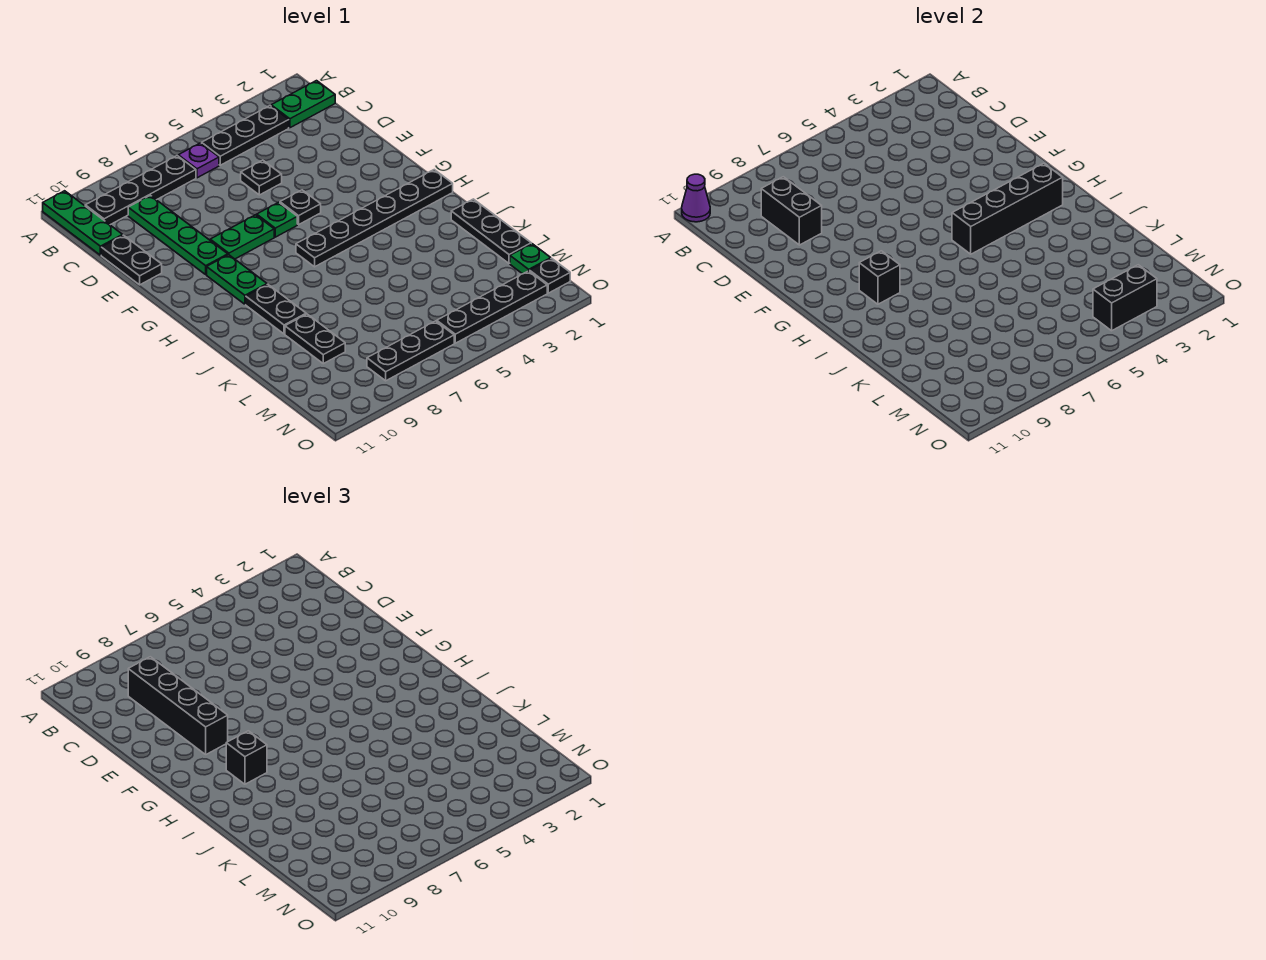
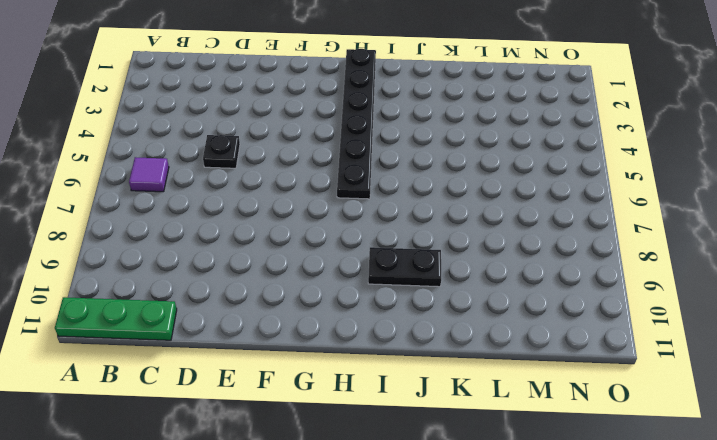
purple tile B6 level 1 -> purple plate B6 level 1
none -> green plate B1:B2 level 1
none -> black plate B3:B5 level 1
none -> black plate B7:B10 level 1

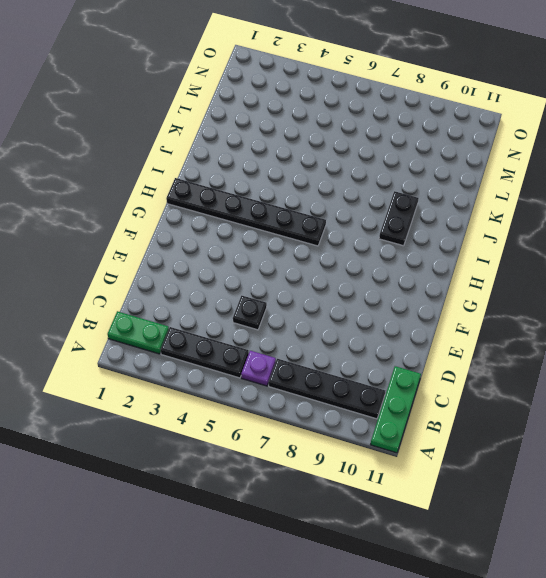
none -> green plate C9:F9 level 1
none -> black plate D11:E11 level 1
none -> black plate F5 level 1

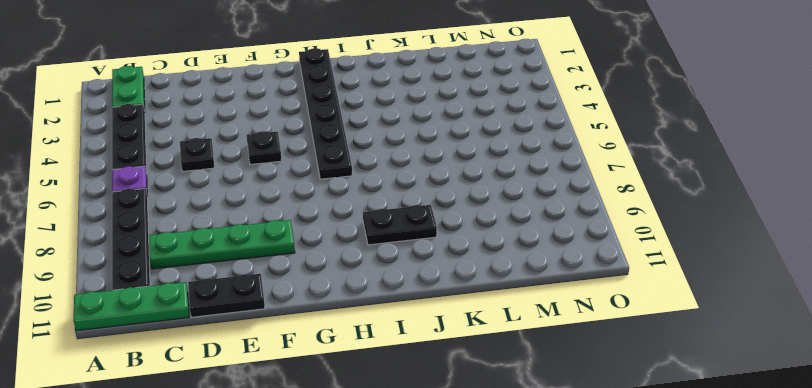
none -> green plate F6 level 1
none -> green plate F7:F8 level 1
none -> green plate G9:H9 level 1

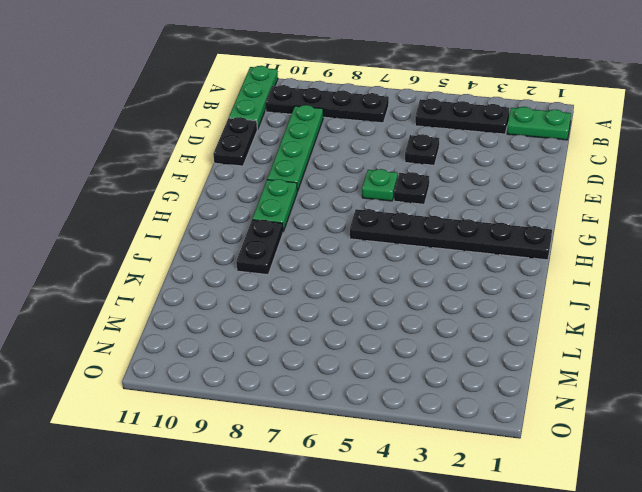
none -> purple plate B6 level 1
none -> green plate F7:F8 level 1
none -> black plate J1:L1 level 1

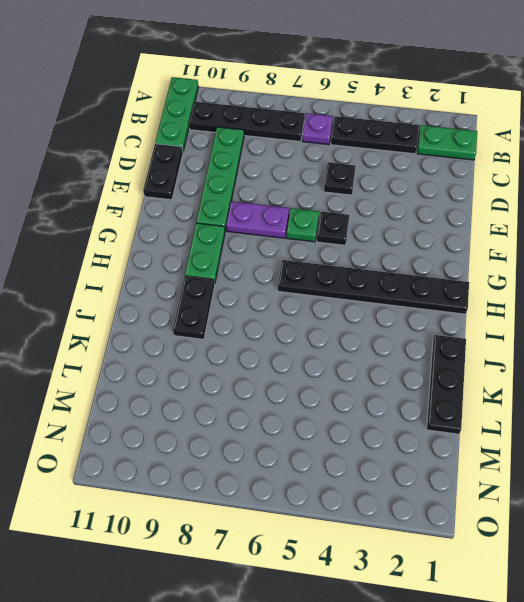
purple plate F7:F8 level 1 -> green plate F7:F8 level 1
none -> black plate K9:L9 level 1
none -> green plate M1 level 1
none -> black plate N1 level 1

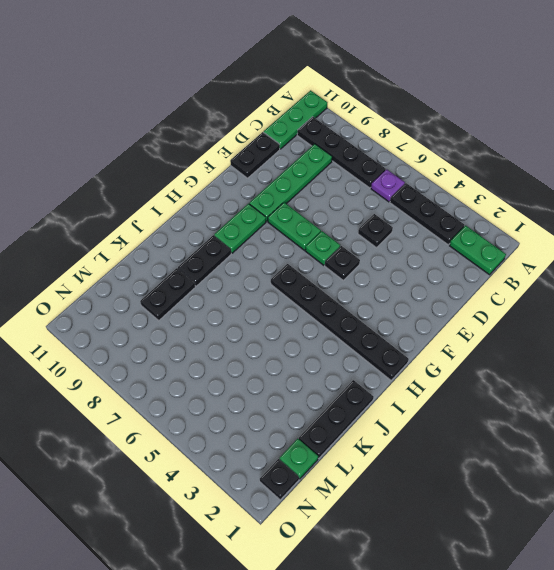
none -> black plate N2:N5 level 1
none -> black plate N6:N8 level 1
none -> purple cone A11 level 2

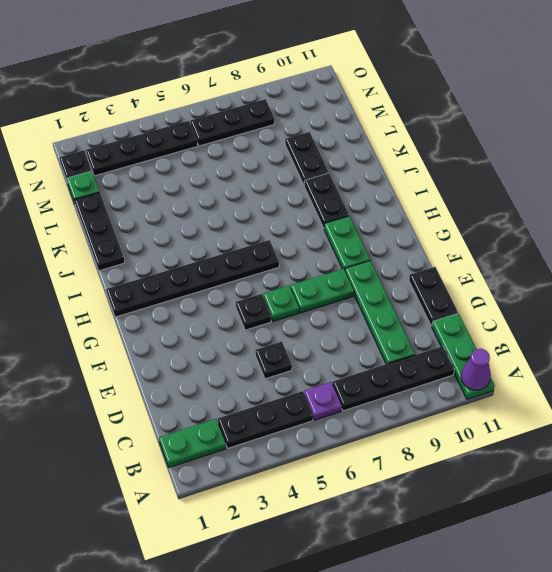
none -> black brick C9:D9 level 2
none -> black brick H2:H5 level 2
none -> black brick H9 level 2

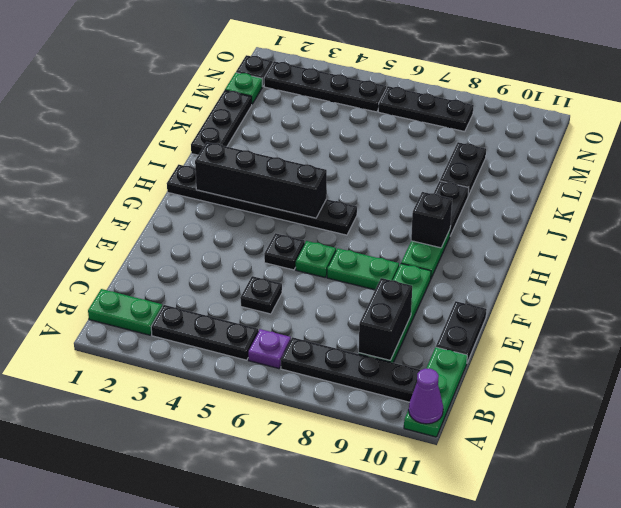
none -> black brick N3:N4 level 2
none -> black brick C9:F9 level 3
none -> black brick H9 level 3

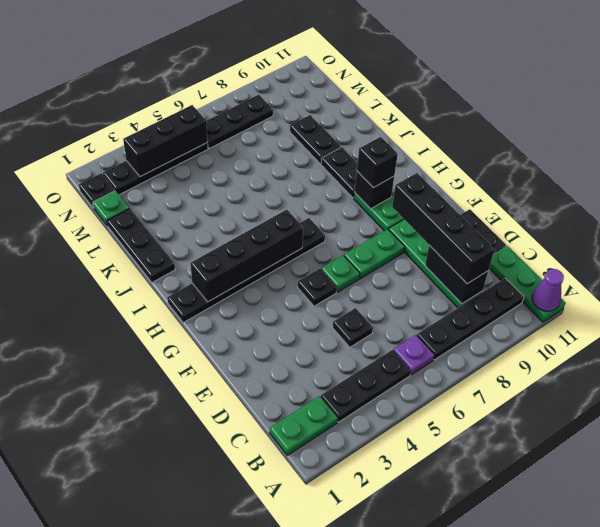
black brick N3:N5 level 2 -> black brick N3:N4 level 2

